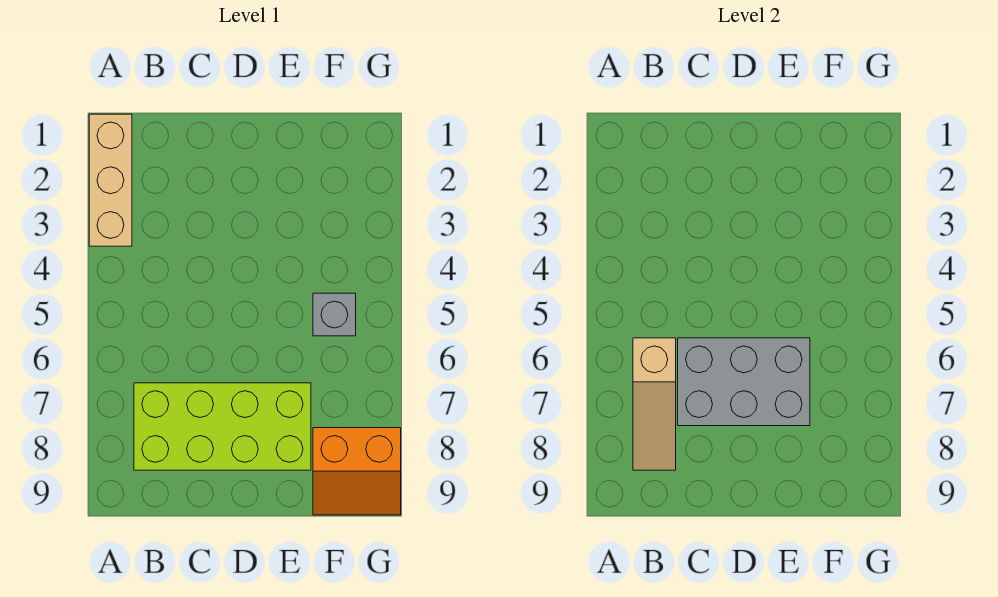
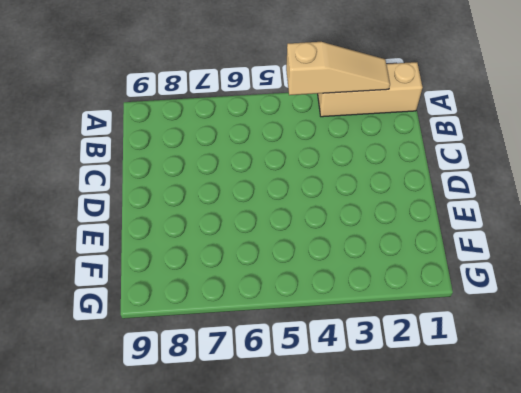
tan slope A2:A4 level 2 top 4 -> tan slope B6:B8 level 2 top 6
none -> lime brick B7:E8 level 1
none -> grey brick F5 level 1

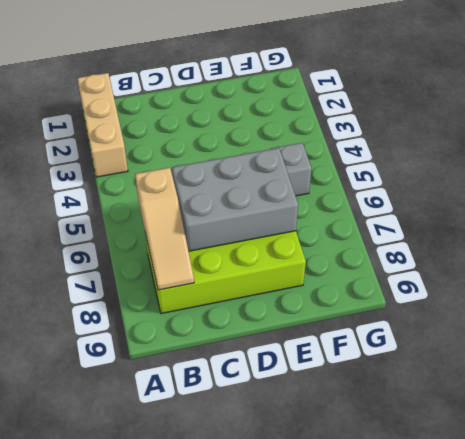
none -> orange slope F8:G9 level 1 top 8

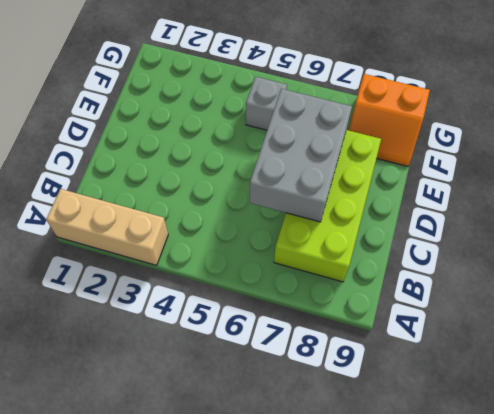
orange slope F8:G9 level 1 top G -> orange slope F8:G9 level 1 top 8
none -> tan slope B6:B8 level 2 top 6

